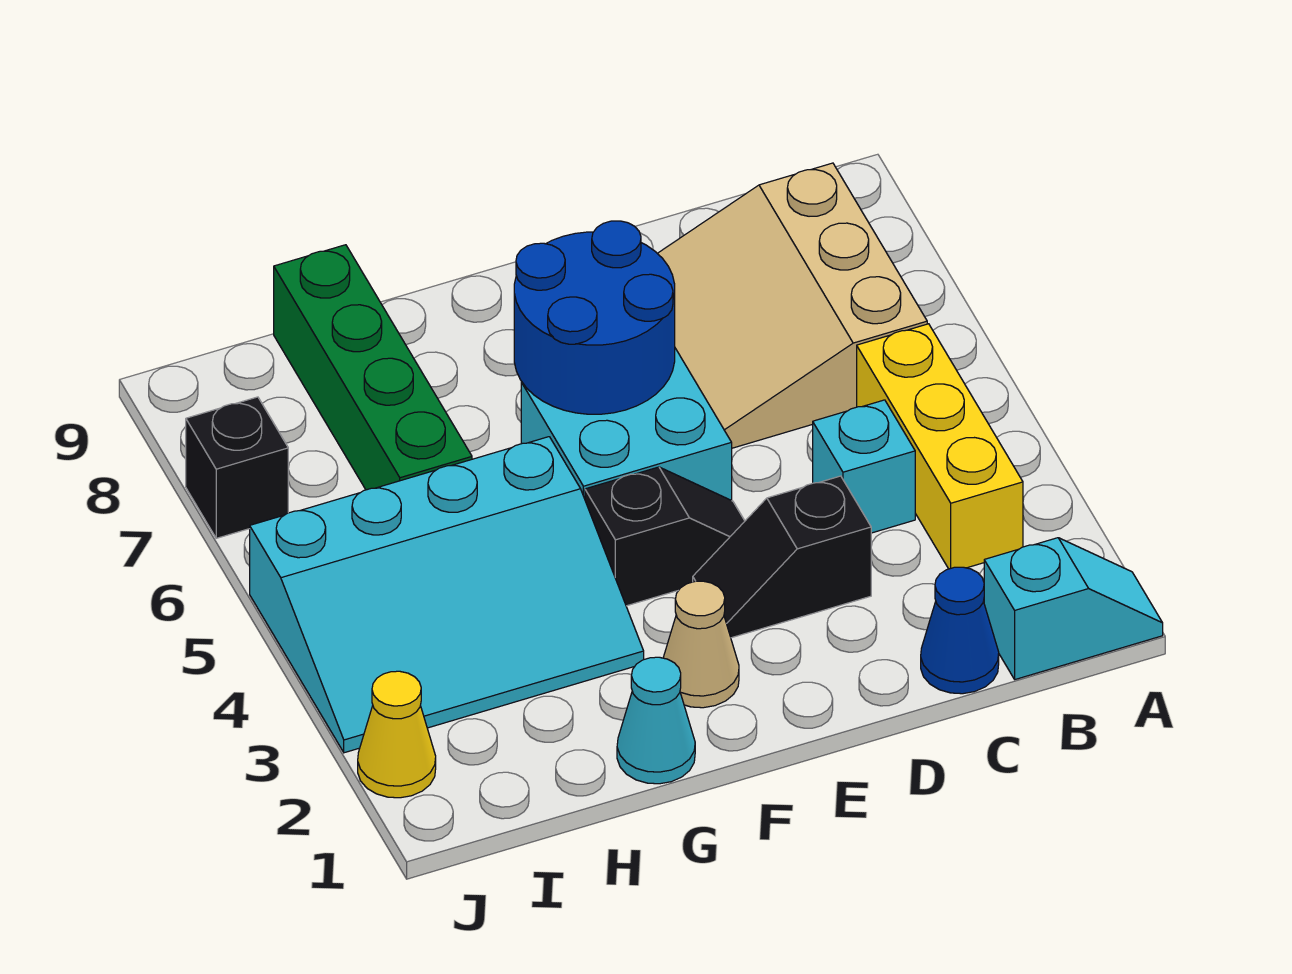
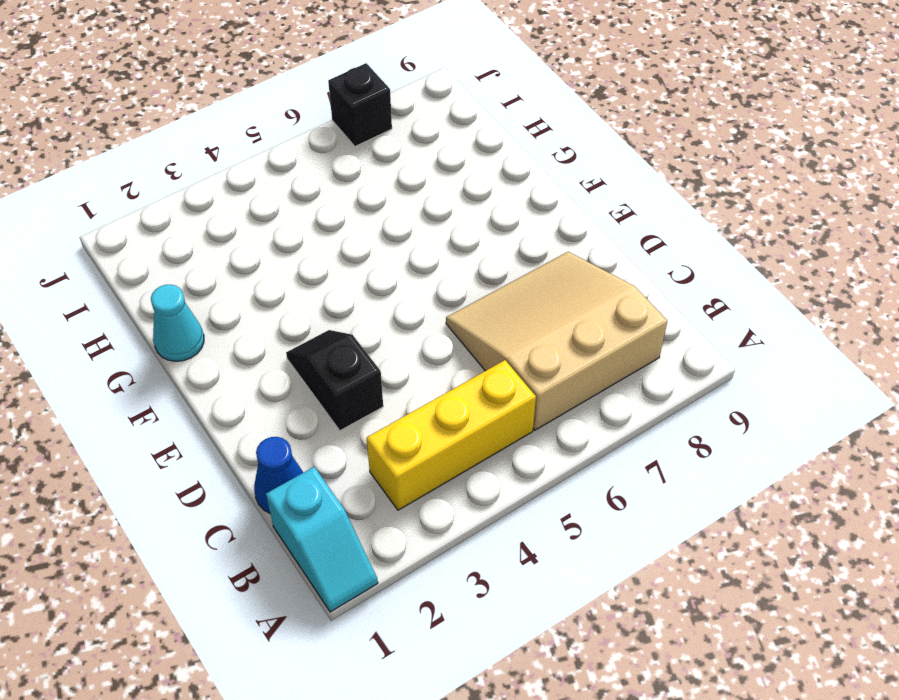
none -> cyan brick C4 level 1
none -> black slope E4:F4 level 1 top F
none -> cyan brick E5:F6 level 1

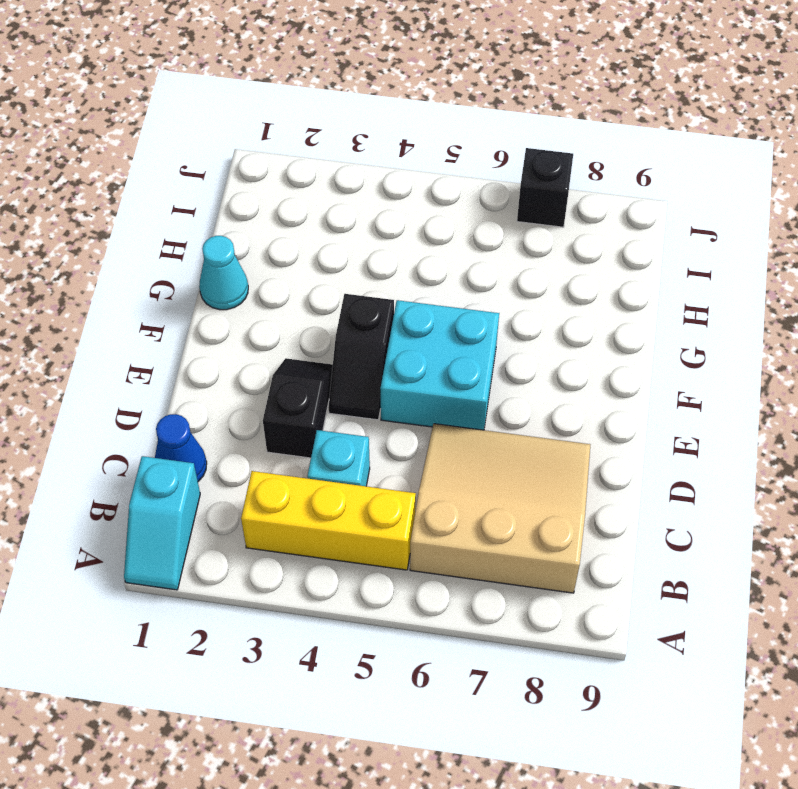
none -> tan cone F2 level 1
none -> cyan slope G3:J5 level 1 top 5
none -> green brick H6:H9 level 1

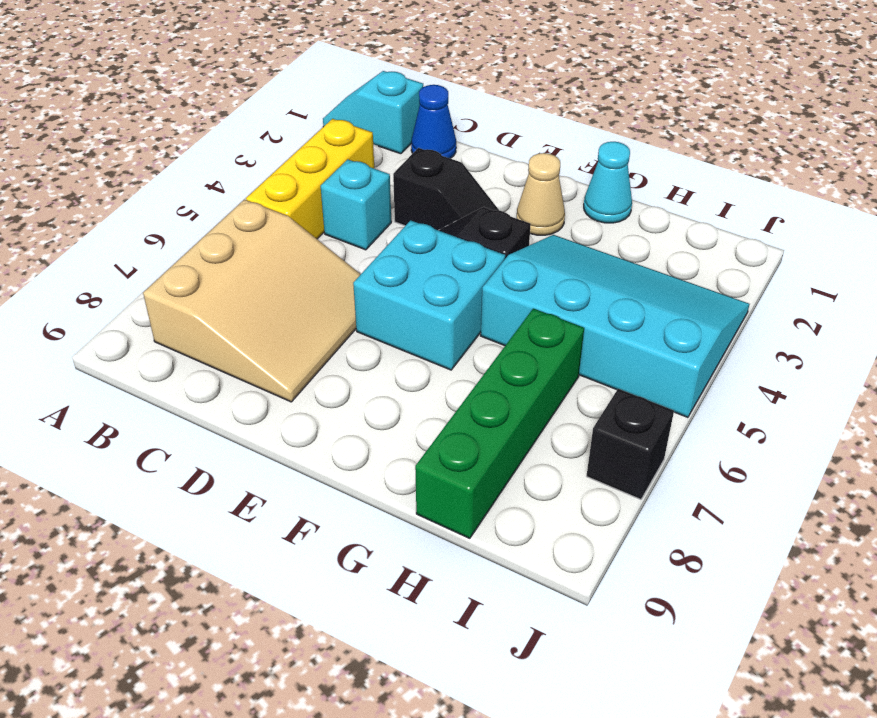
none -> yellow cone J2 level 1
none -> blue round brick E6:F7 level 2

